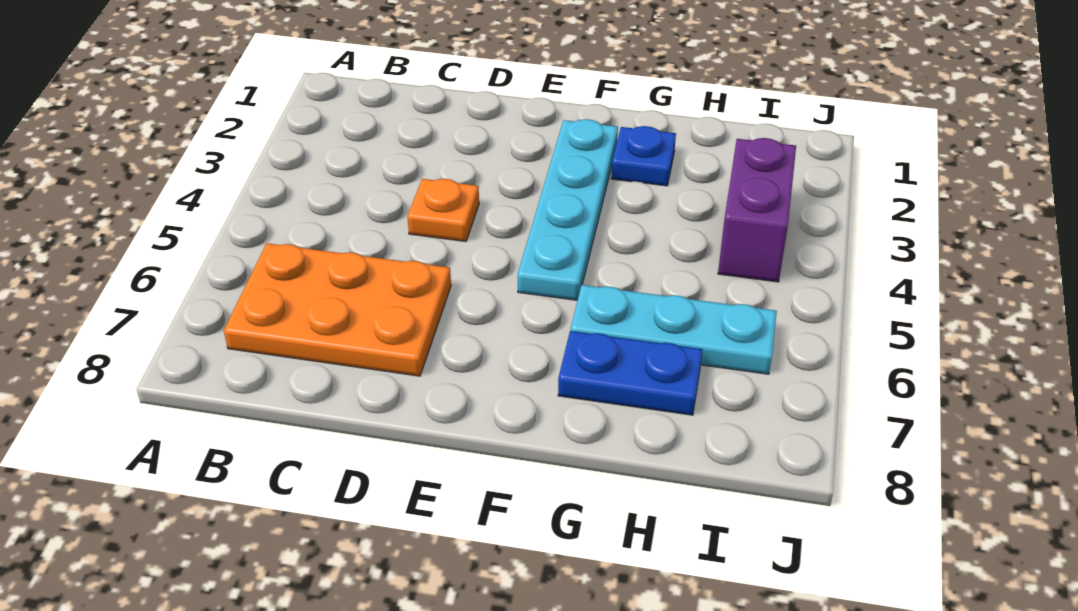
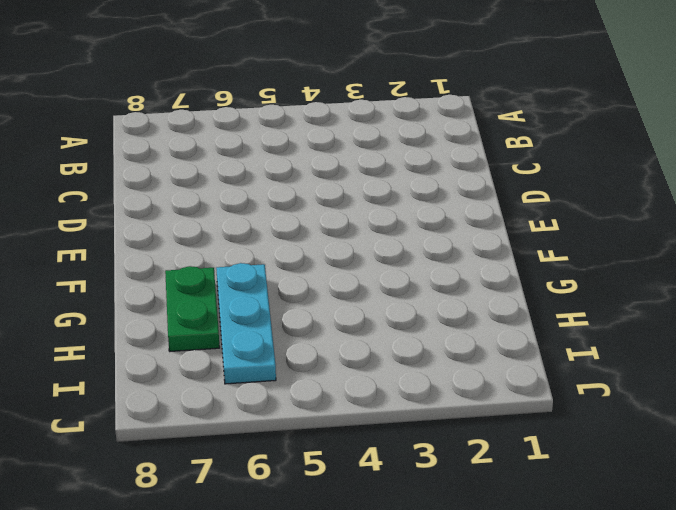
green plate G7:H7 level 1 -> blue plate G7:H7 level 1
none -> orange plate B6:D7 level 1
none -> orange plate D4 level 1

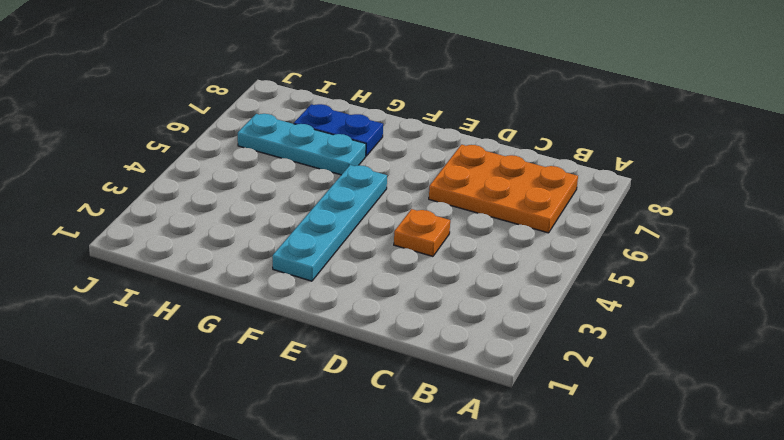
none -> blue plate G2 level 1
none -> purple brick I3:I4 level 1

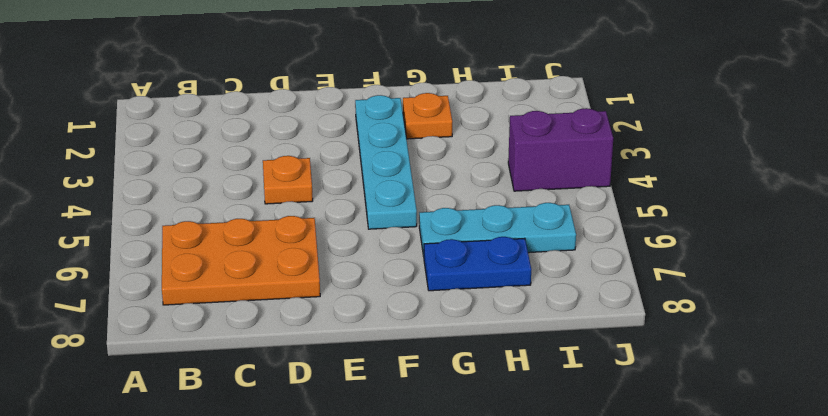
orange plate G2 level 1 -> blue plate G2 level 1
purple brick I4:J4 level 1 -> purple brick I3:I4 level 1

